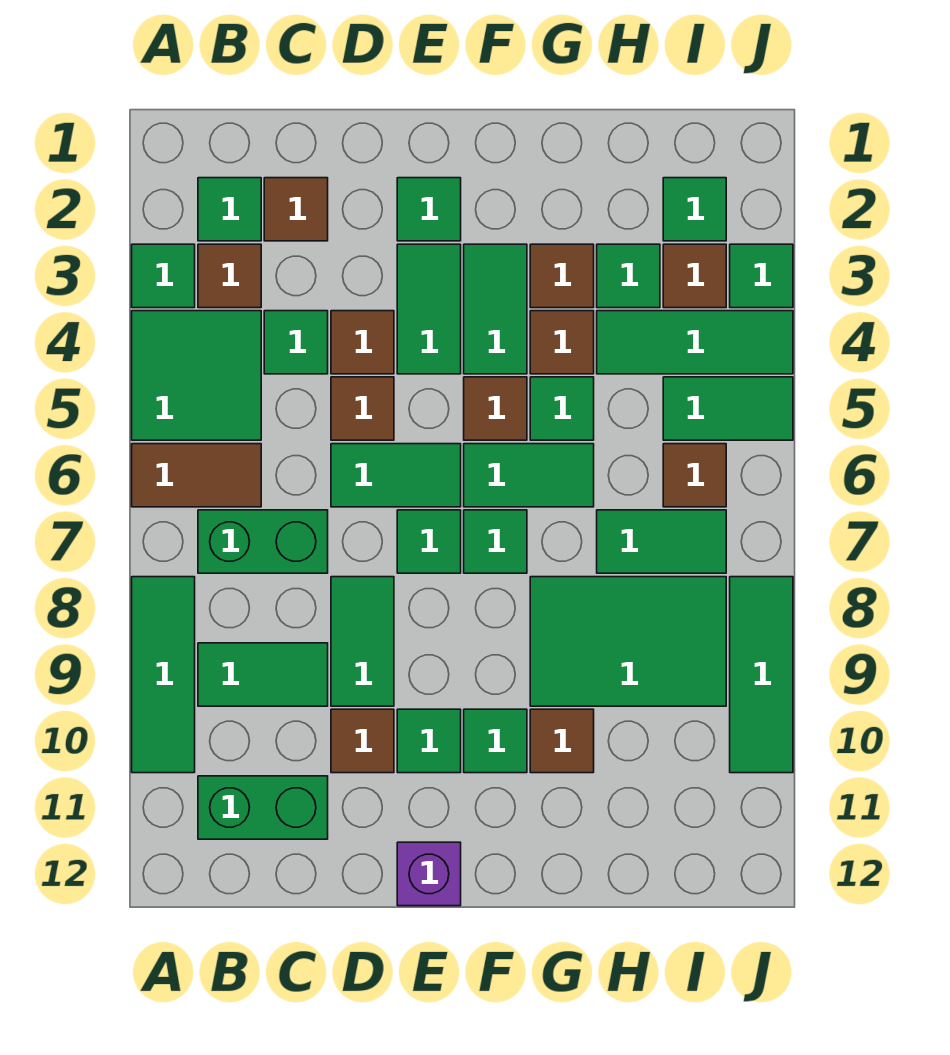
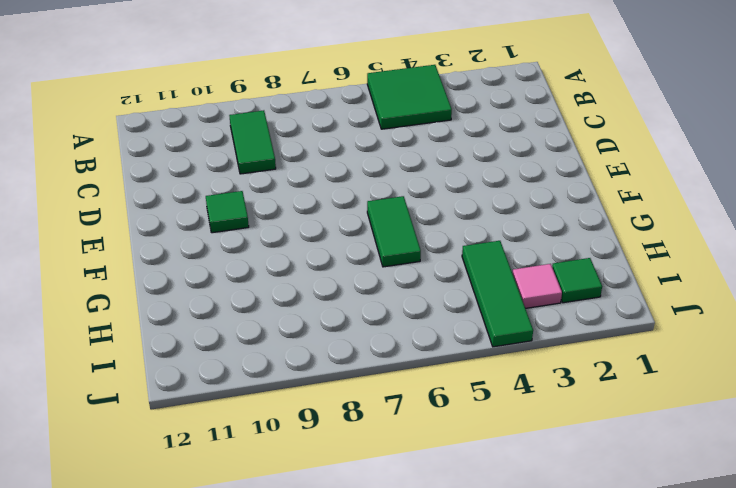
pink tile I3 level 1 -> brown tile I3 level 1
none -> green tile A3 level 1
none -> brown tile A6:B6 level 1
none -> green tile A8:A10 level 1
none -> green tile B2 level 1

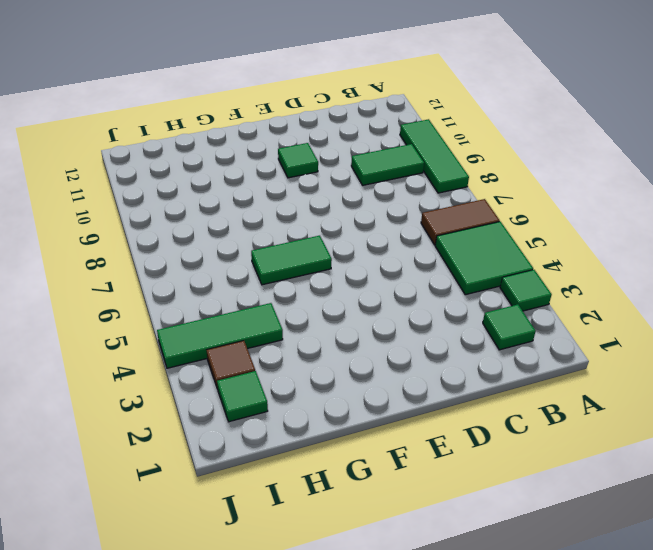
none -> brown tile B3 level 1
none -> green brick B7:C7 level 1
none -> green brick B11:C11 level 1
none -> brown tile C2 level 1

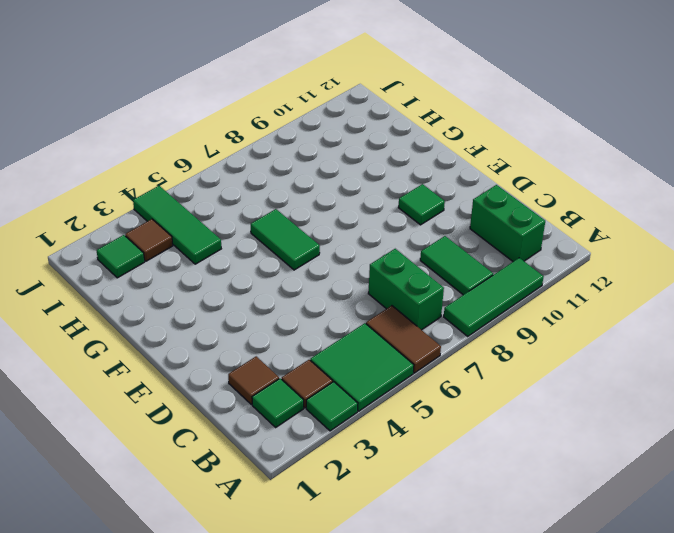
none -> green tile C4 level 1
none -> brown tile D4 level 1
none -> brown tile D5 level 1
none -> green tile D6:E6 level 1

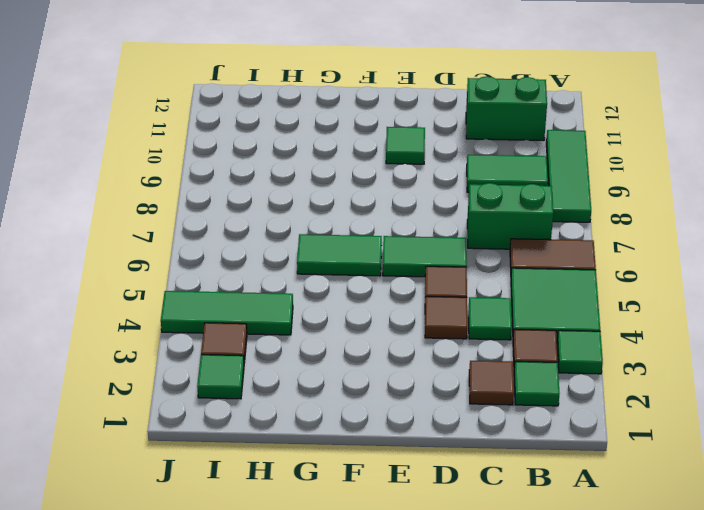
none -> green tile D8:D9 level 1
none -> brown tile D10 level 1
none -> green tile E2 level 1
none -> green tile E3:E4 level 1

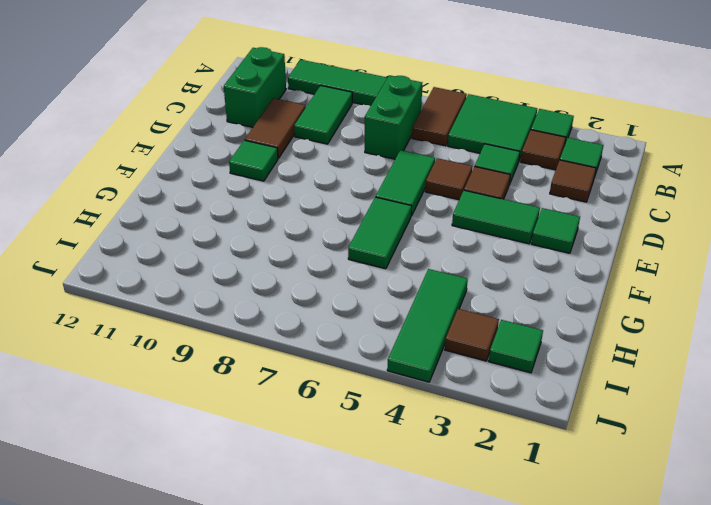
brown tile C10:D10 level 1 -> brown tile D10 level 1
none -> green tile D8:D9 level 1
none -> green tile E7 level 1
none -> purple brick E12 level 1
none -> green tile F3:F4 level 1

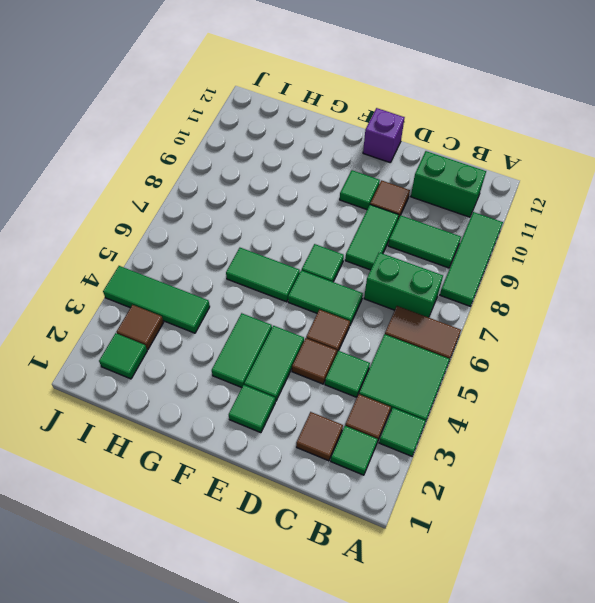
none -> brown tile F5 level 1
none -> green tile F7 level 1
none -> green tile F10 level 1
none -> brown tile G3 level 1

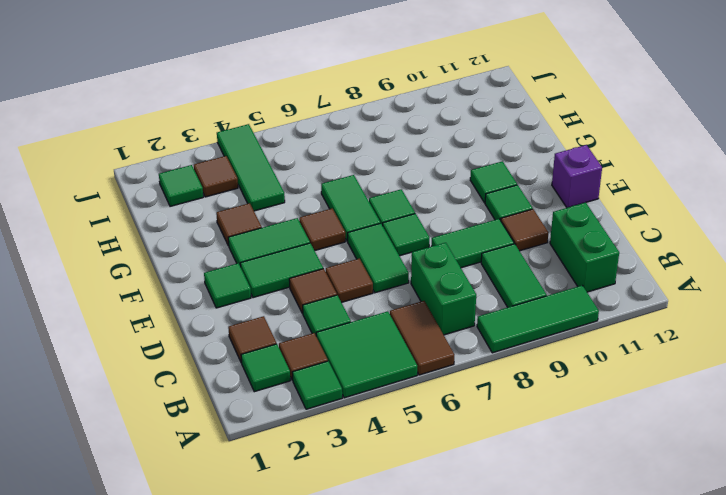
none -> brown tile G4 level 1
none -> green tile G5 level 1
none -> green tile G8:I9 level 1
none -> brown tile G10 level 1

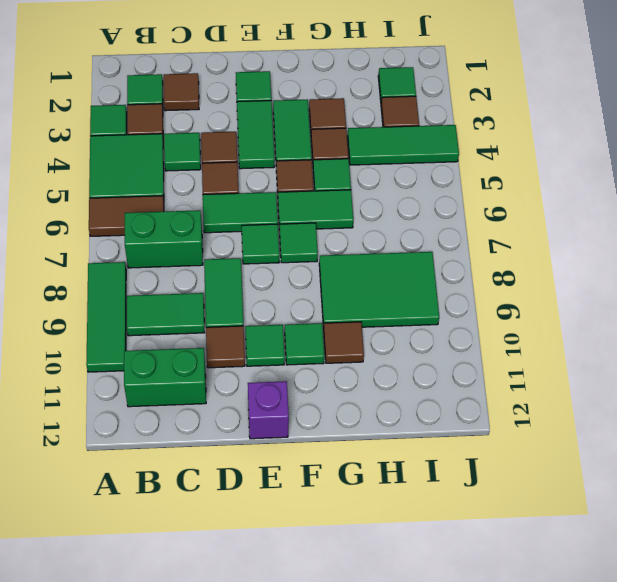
none -> green tile H3 level 1
none -> green tile H7:I7 level 1
none -> green tile I5:J5 level 1
none -> brown tile I6 level 1

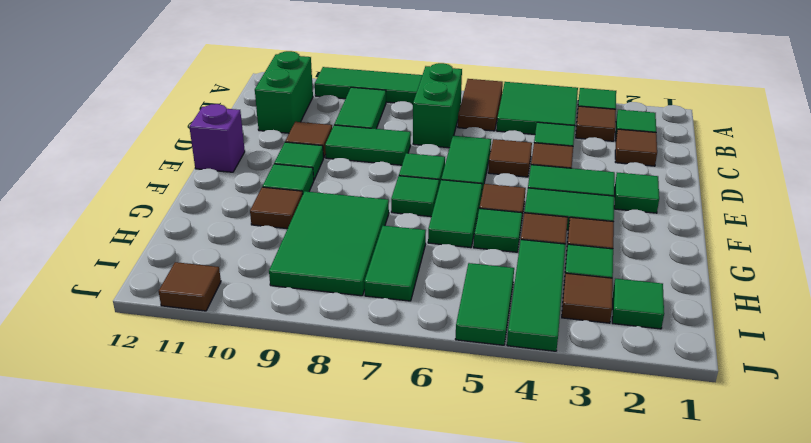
brown tile J11 level 1 -> brown tile I6 level 1
none -> green tile J3 level 1
none -> green tile J8:J10 level 1

